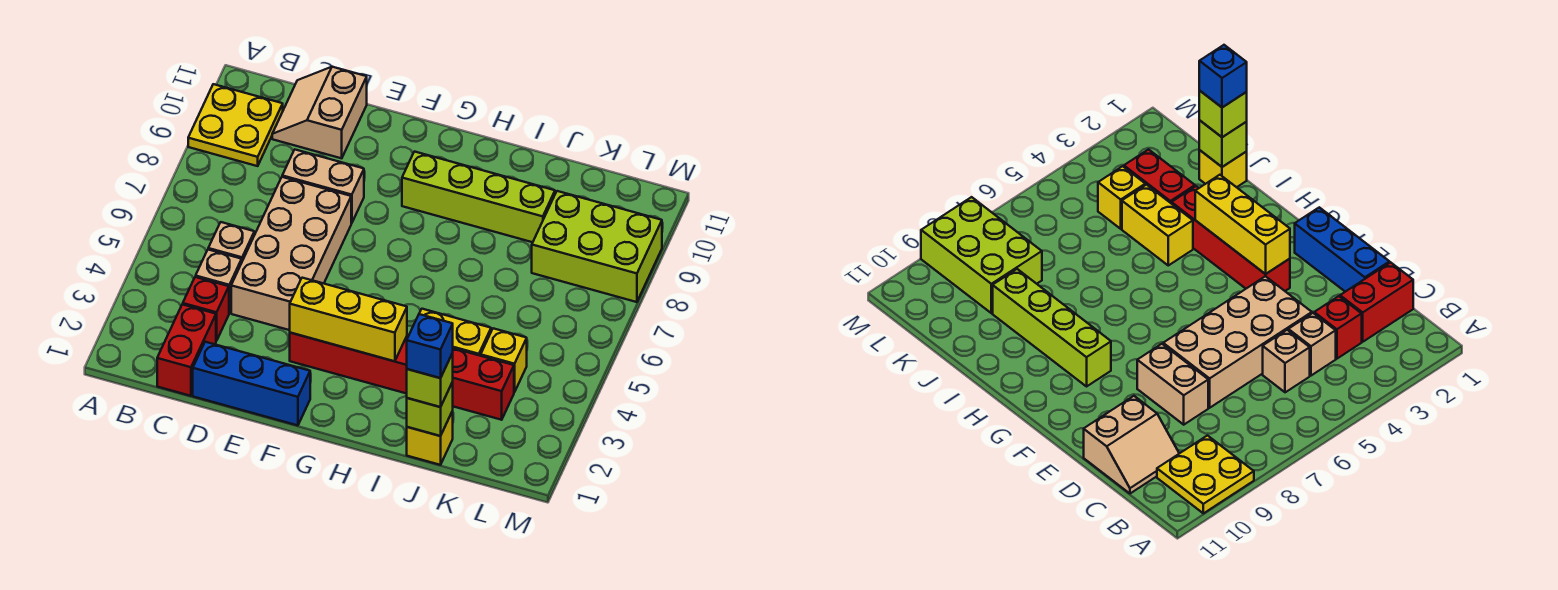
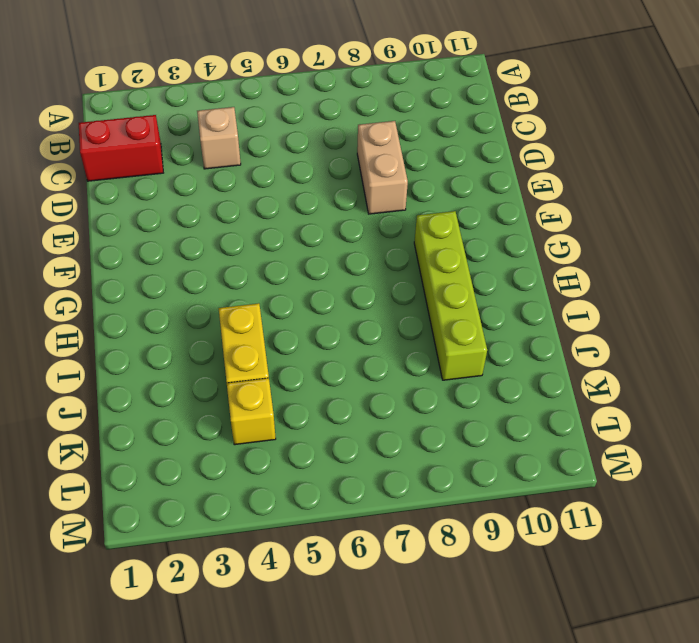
none -> yellow plate A9:B10 level 1
none -> red brick C3 level 1
none -> tan brick C5 level 1

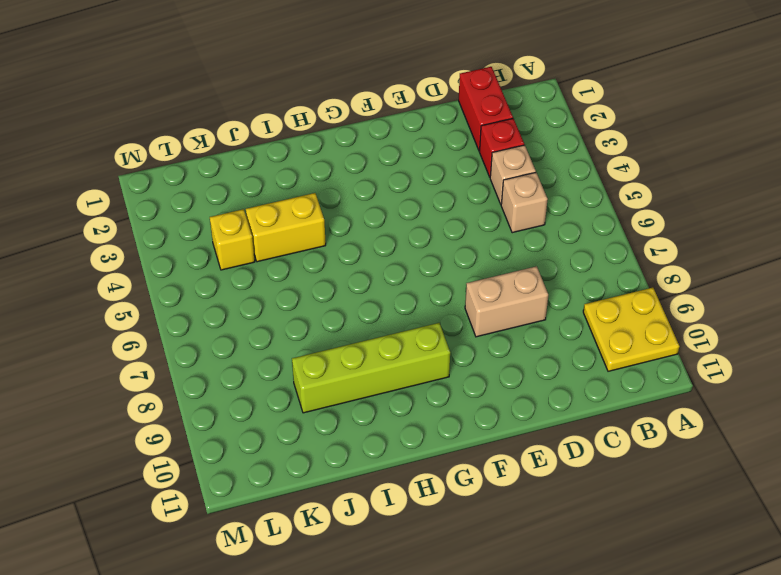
none -> tan slope C10:D11 level 1 top D
none -> blue brick D1:F1 level 1
none -> tan brick D4:E7 level 1

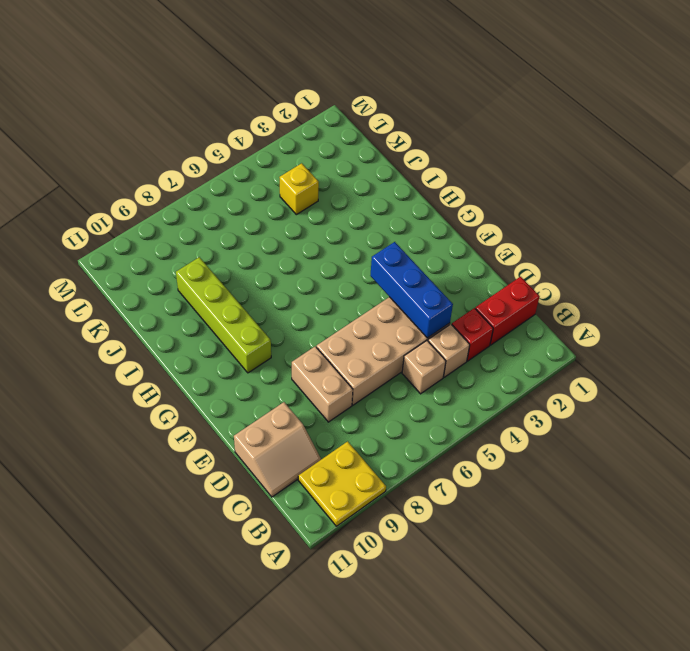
blue brick D4:F4 level 2 -> blue brick D1:F1 level 1
none -> red brick F3:I3 level 1
none -> yellow brick I4:J4 level 1
none -> yellow brick J1 level 1

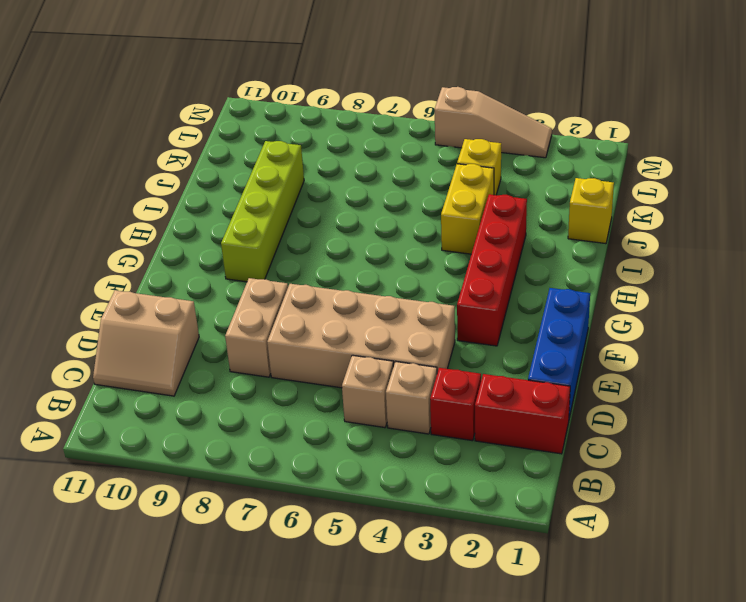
tan slope M3:M5 level 1 top 5 -> none
none -> yellow plate A9:B10 level 1
none -> red brick J3:K3 level 1
none -> lime brick K8:M9 level 1

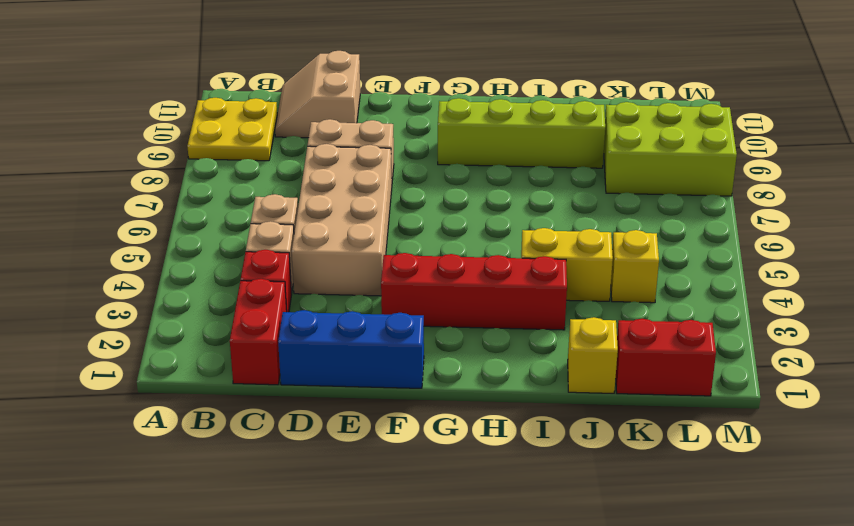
red brick K1:L1 level 1 -> red brick J3:K3 level 1
none -> yellow brick F3:H3 level 2
none -> lime brick J1 level 2
none -> lime brick J1 level 3

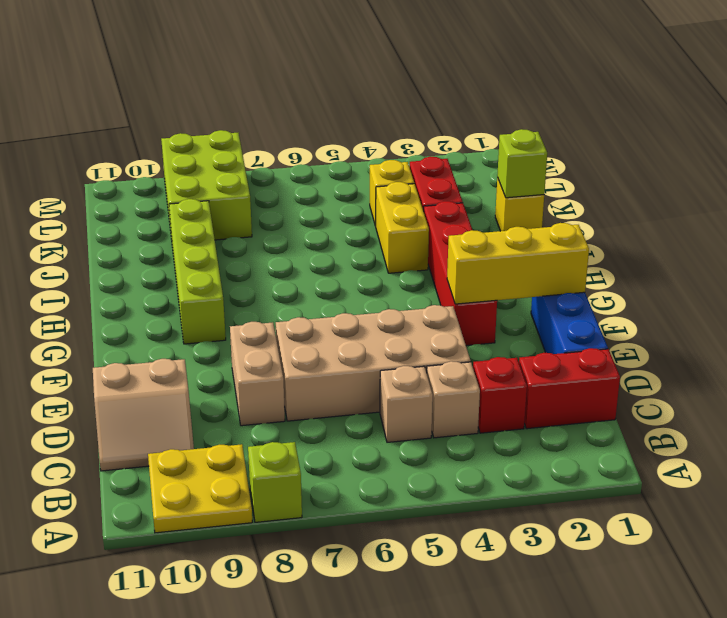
lime brick A8 level 1 -> lime brick J1 level 3
yellow brick F1:F3 level 2 -> yellow brick F3:H3 level 2
none -> blue brick J1 level 4

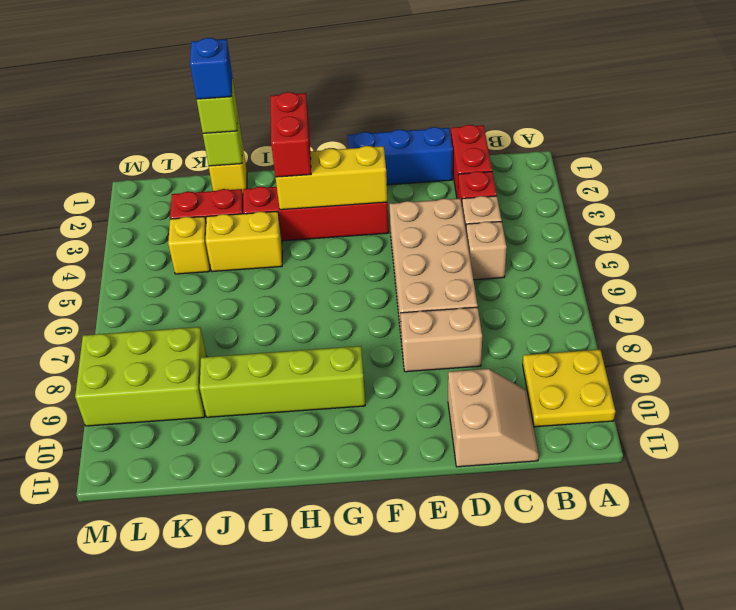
red brick H2:H3 level 3 -> none

